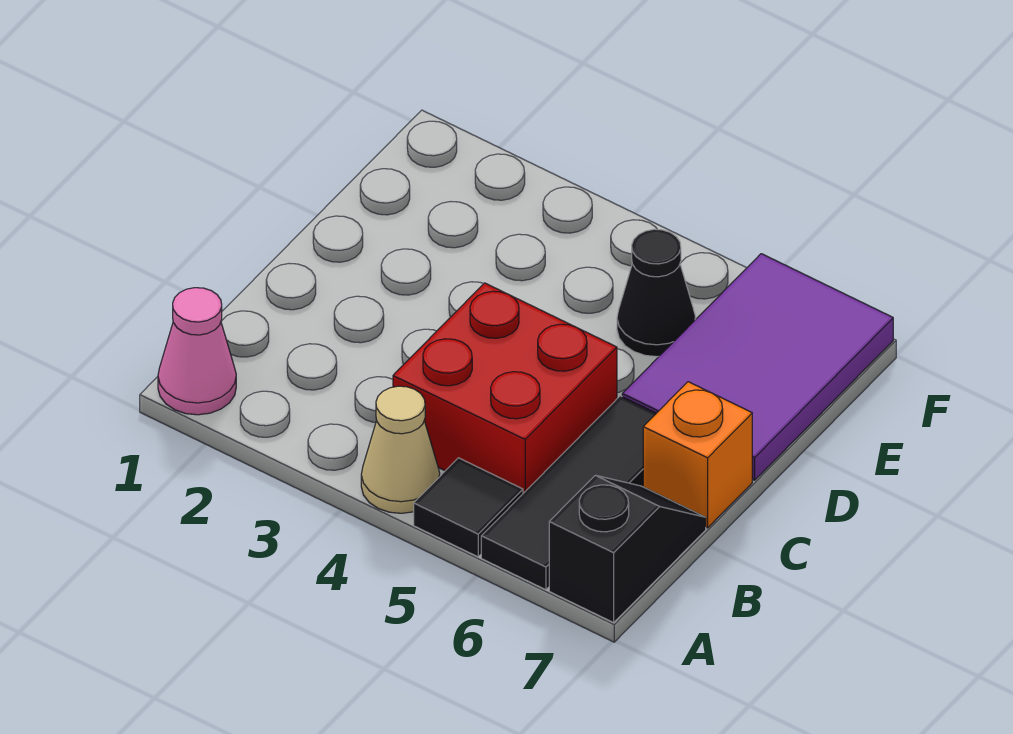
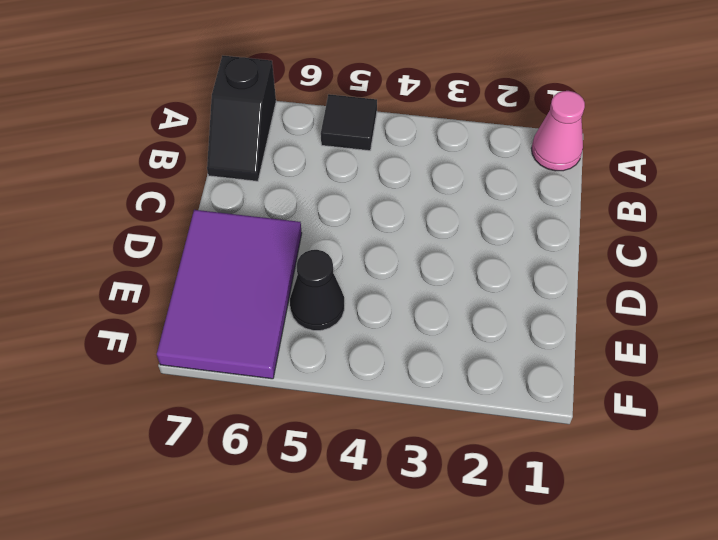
none -> tan cone A4 level 1
none -> black tile A6:C6 level 1

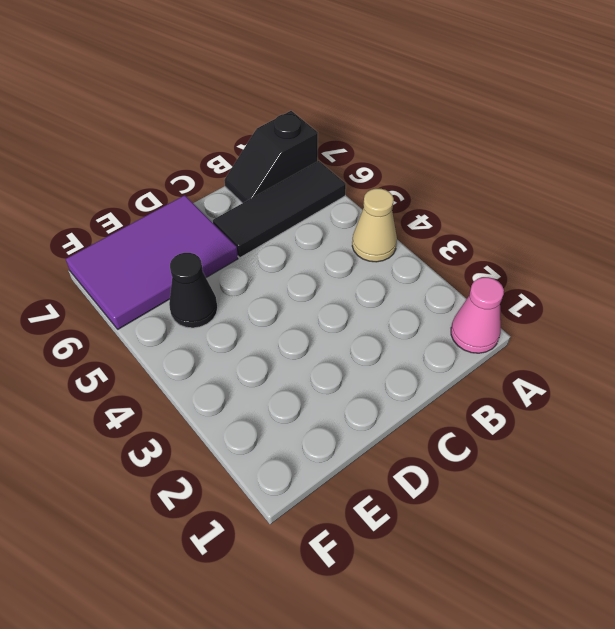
none -> black tile A5 level 1
none -> red brick B4:C5 level 1

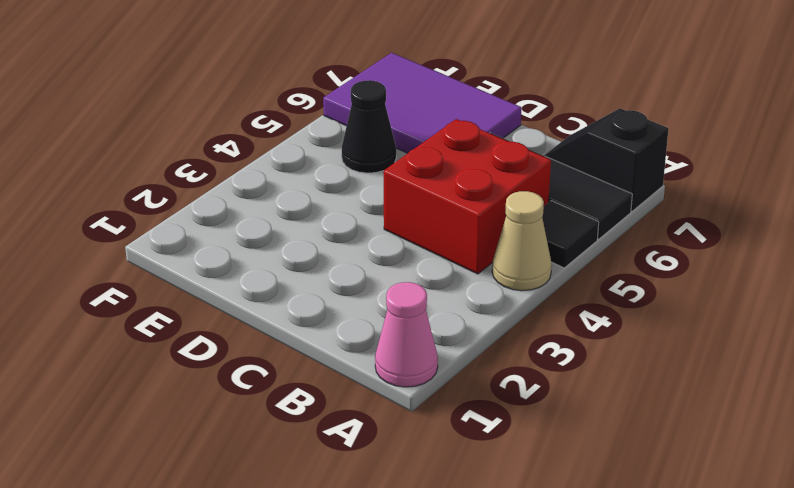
none -> orange brick C7 level 1

